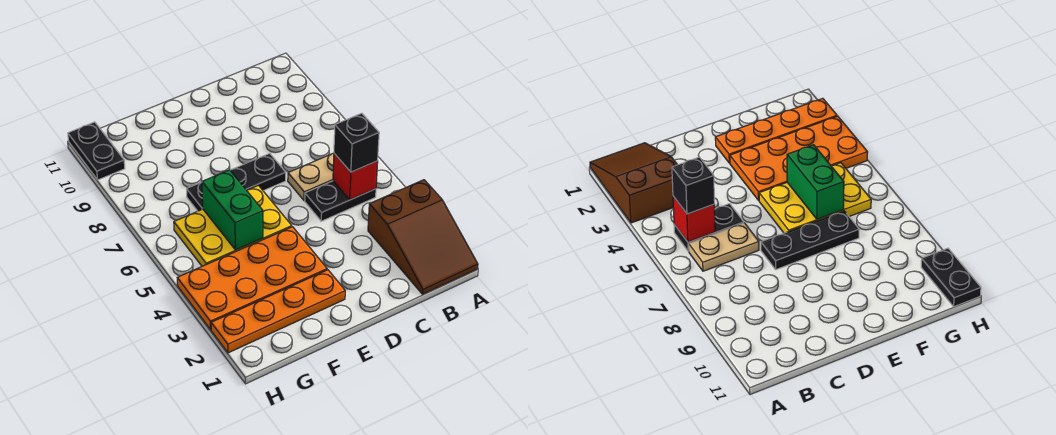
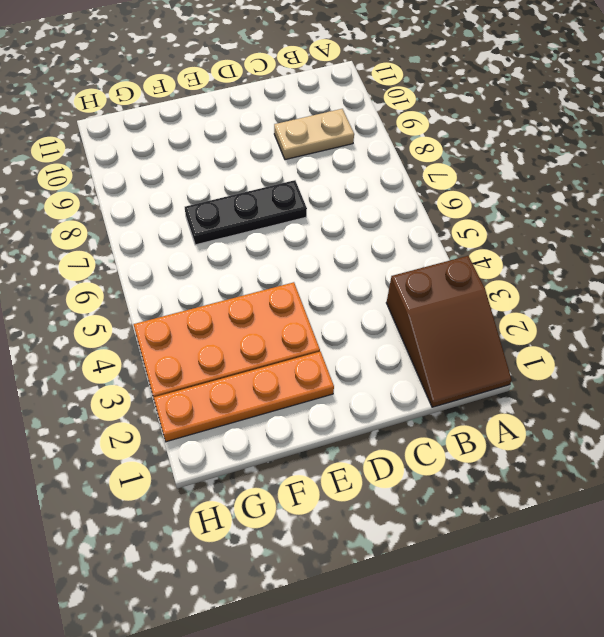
tan plate B9:C9 level 1 -> tan plate B6:C6 level 1
none -> black plate B5:C5 level 1
none -> yellow plate E5:G6 level 1

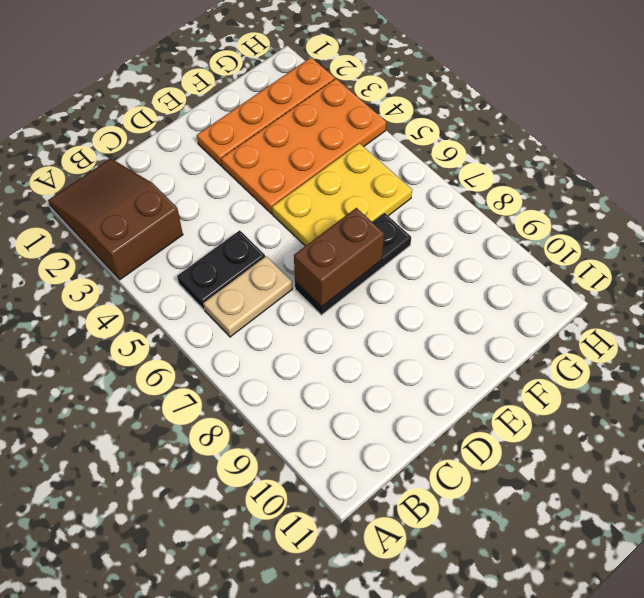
brown brick D7:E7 level 2 -> none
none -> black plate H10:H11 level 1
none -> red brick B5 level 2

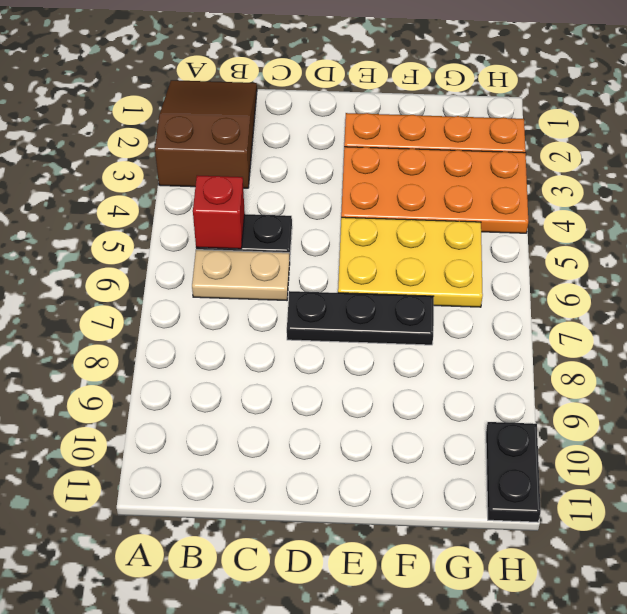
none -> green brick F5:F6 level 2
none -> black brick B5 level 3

